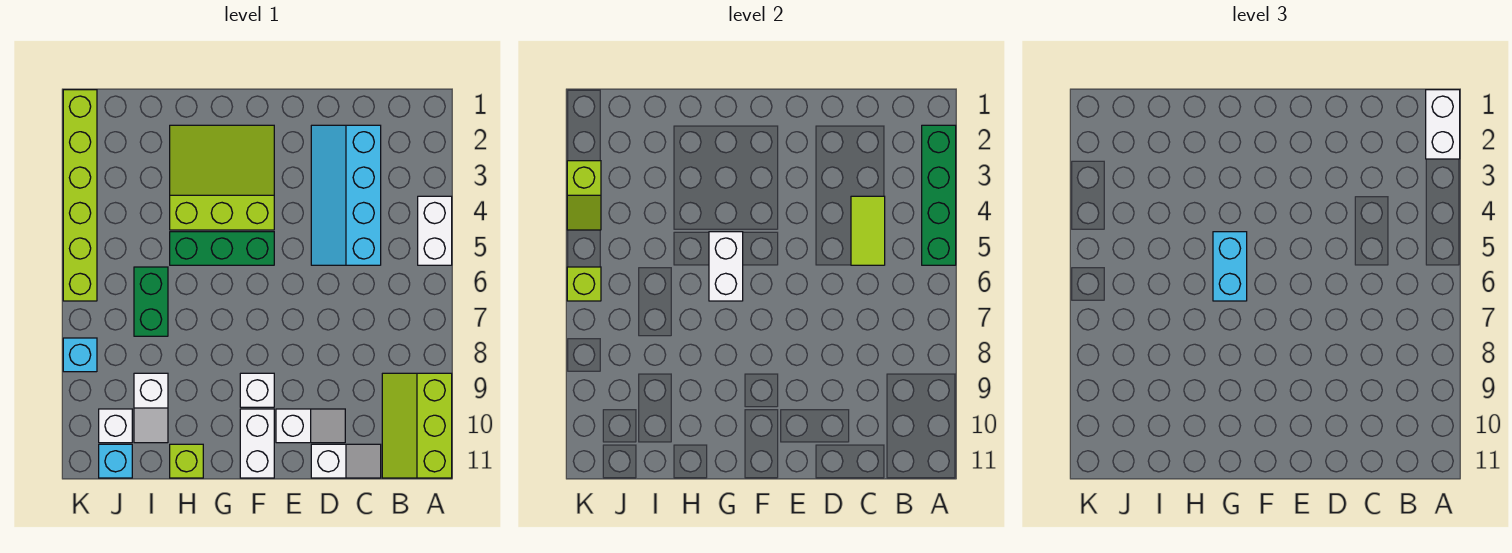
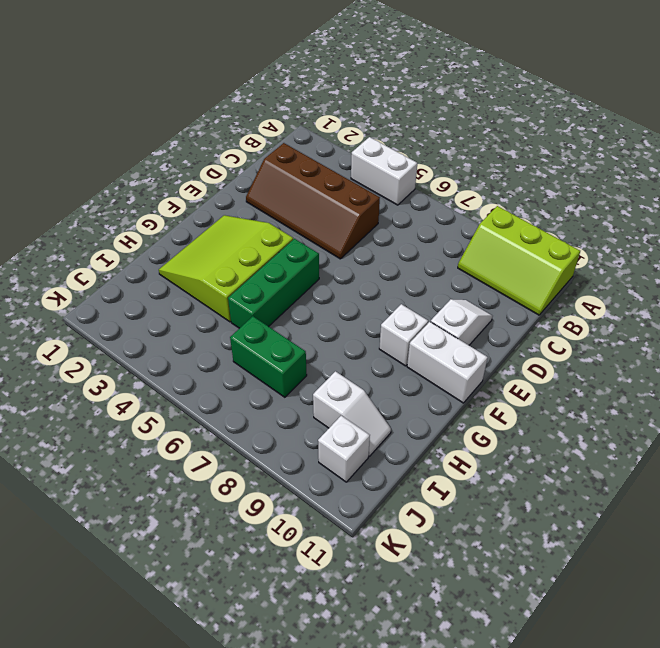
brown slope C2:D5 level 1 top C -> cyan slope C2:D5 level 1 top C
none -> white slope C11:D11 level 1 top D
none -> lime brick H11 level 1
none -> cyan brick J11 level 1

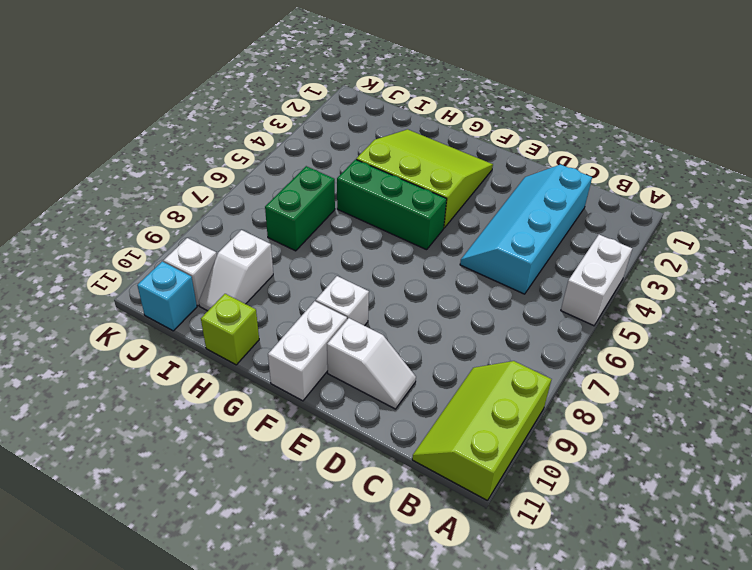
none -> white slope C11:D11 level 1 top D
none -> lime brick K1:K6 level 1
none -> cyan brick K8 level 1

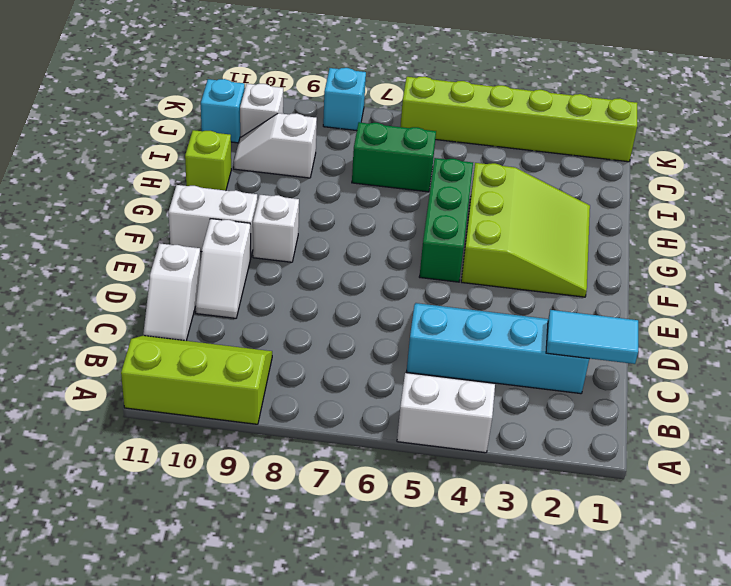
cyan tile C1:C2 level 2 -> none
none -> green brick A2:A5 level 2
none -> lime tile C4:C5 level 2
none -> white brick G5:G6 level 2

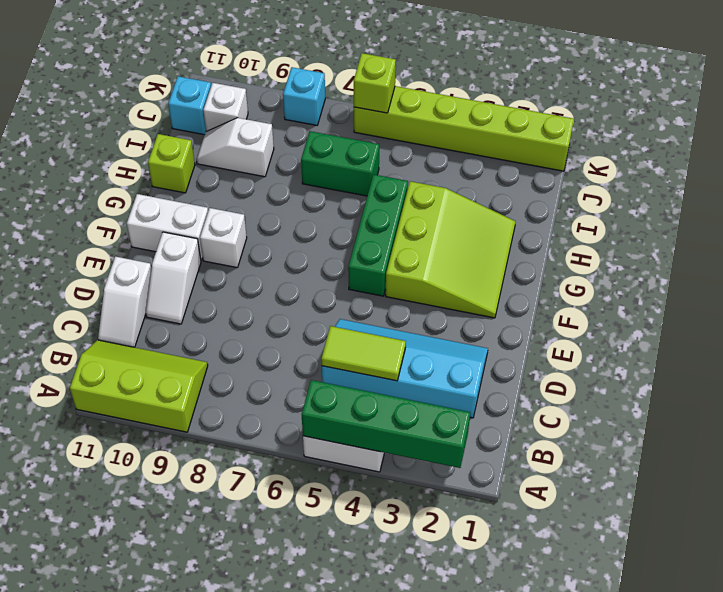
none -> white brick G5:G6 level 2
none -> lime slope K3:K4 level 2 top 3
none -> white brick A1:A2 level 3

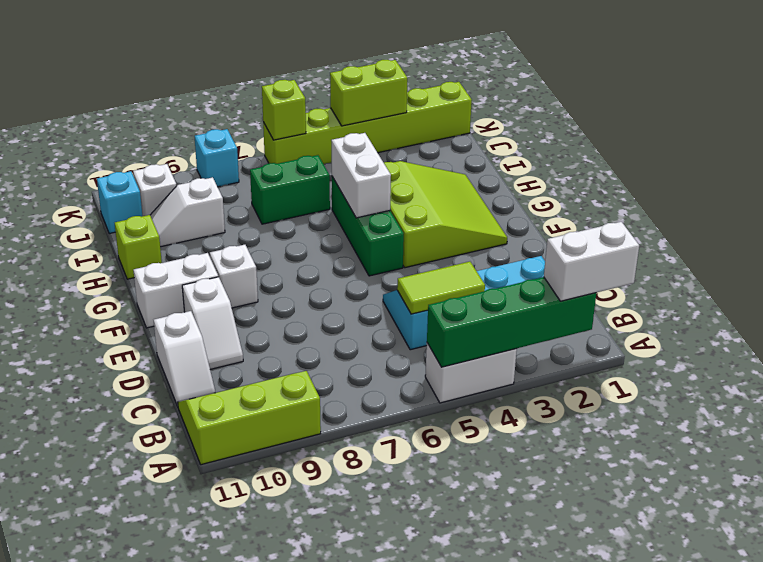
white brick G5:H5 level 2 -> white brick G5:G6 level 2
lime brick K3:K4 level 2 -> lime slope K3:K4 level 2 top 3
none -> cyan brick G5:G6 level 3

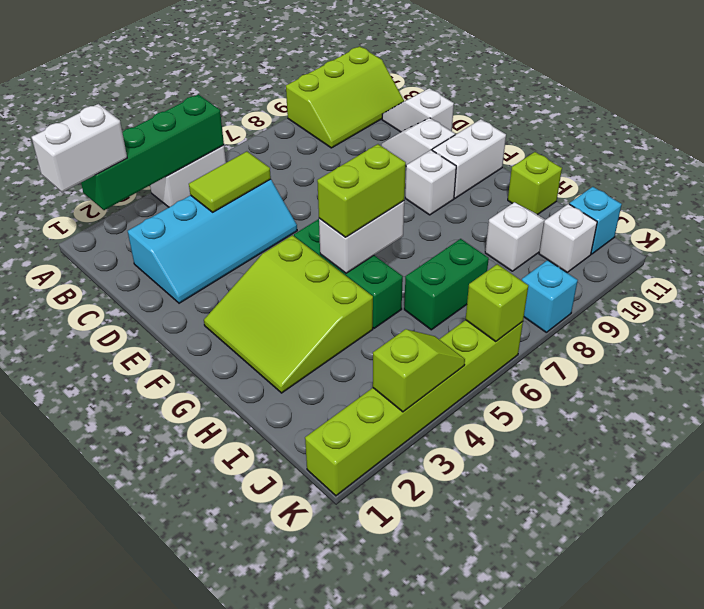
lime brick G5:G6 level 3 -> cyan brick G5:G6 level 3

